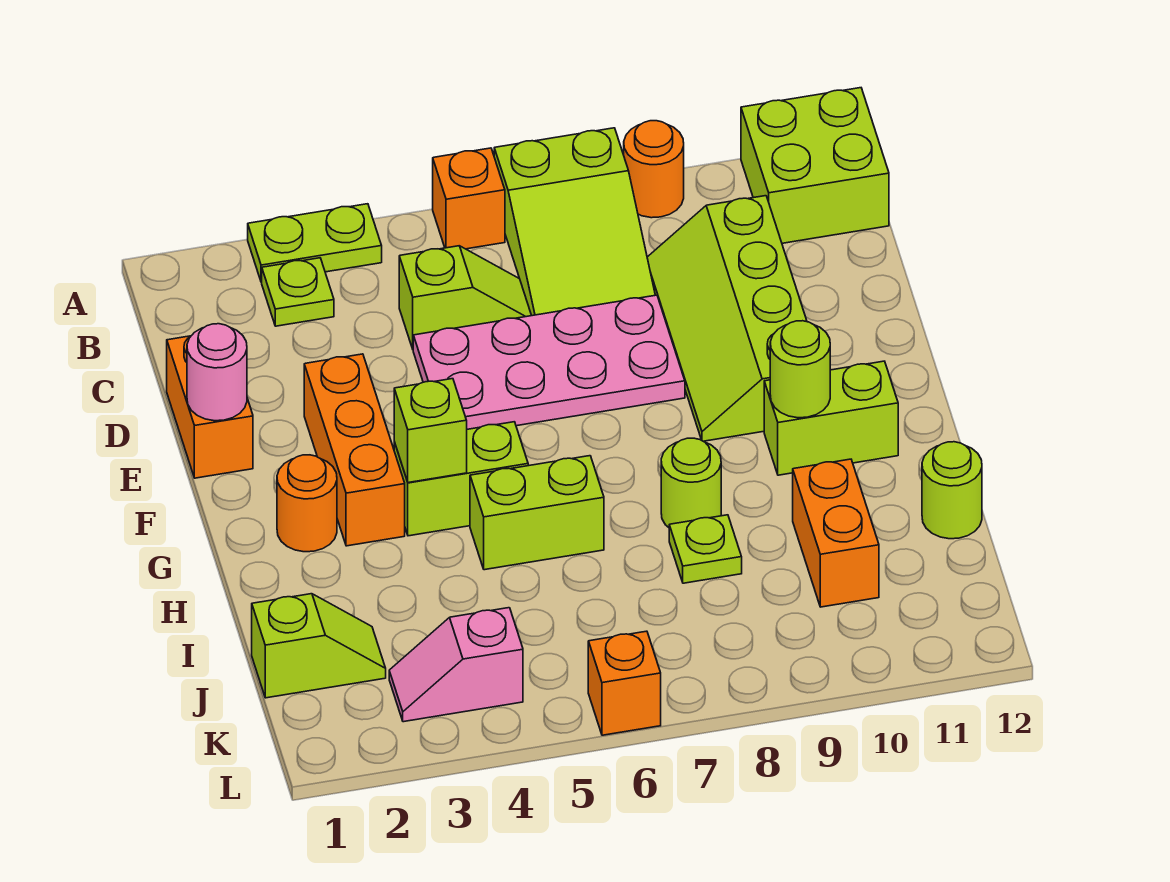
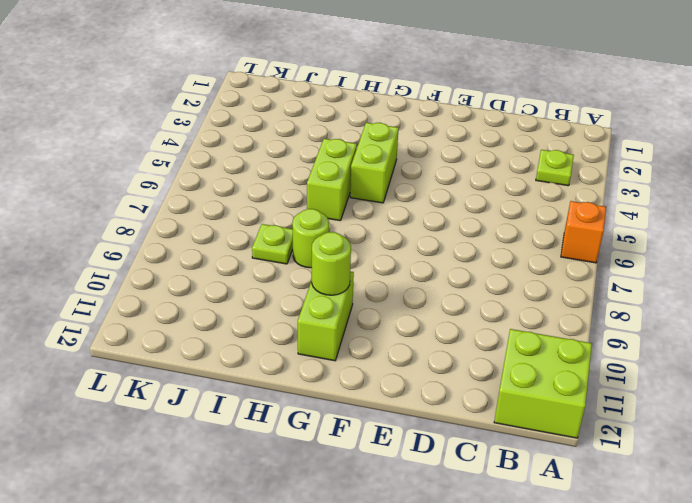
none -> lime plate A3:A4 level 1
none -> lime slope A7:C8 level 1 top A
none -> orange round brick A9 level 1

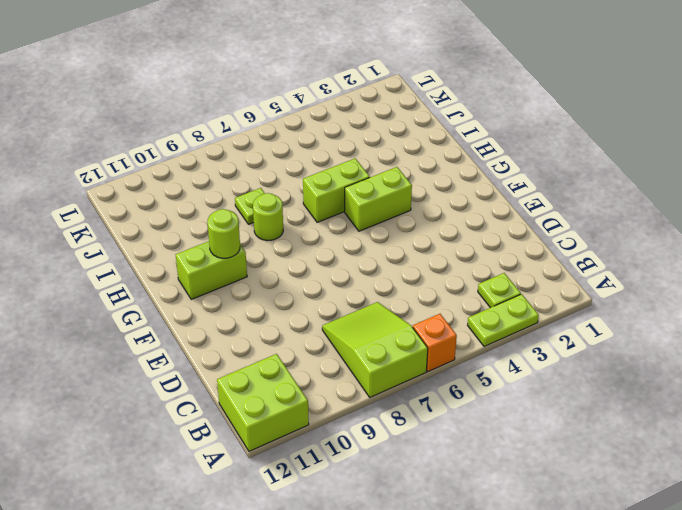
none -> orange round brick A9 level 1
none -> lime slope C5:C6 level 1 top 5
none -> lime slope C9:F10 level 1 top 10

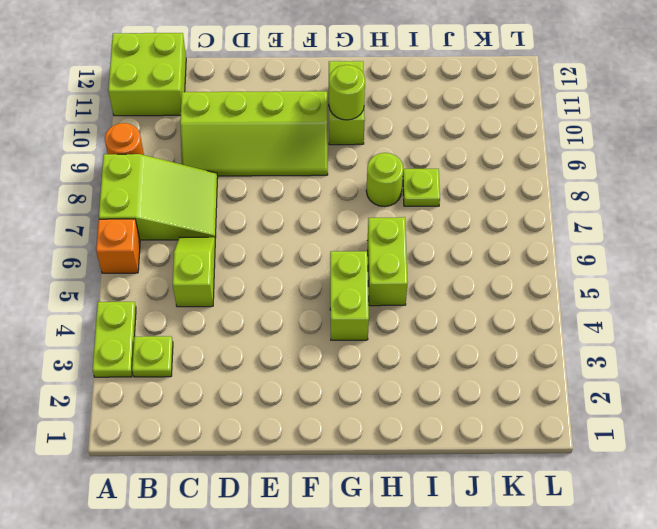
none -> orange brick D1:E1 level 1
none -> pink plate D5:E8 level 1
none -> orange brick E3:G3 level 1

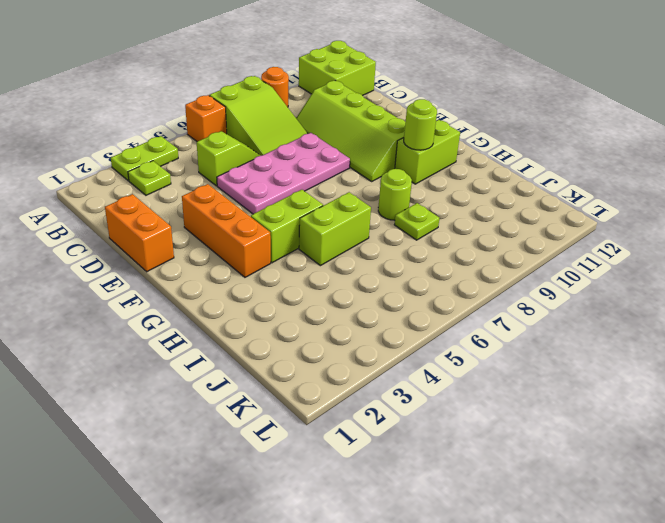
none -> orange round brick G2 level 1
none -> orange brick I10:J10 level 1
none -> lime round brick I12 level 1

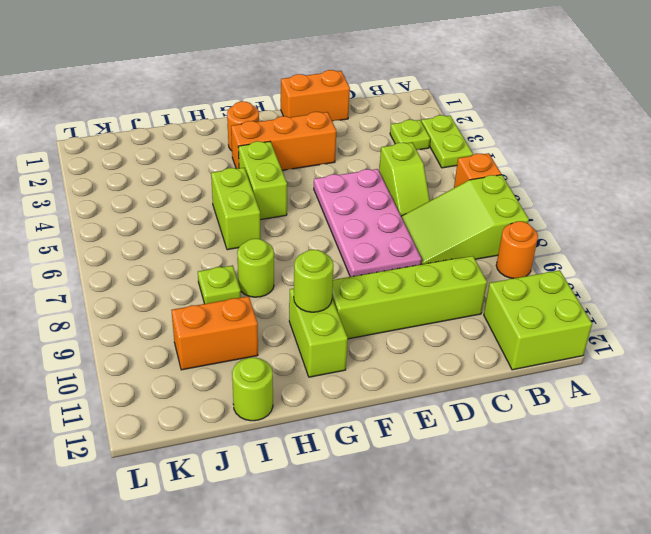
none -> lime slope J1:J2 level 1 top 1
none -> pink slope K3:K4 level 1 top 4
none -> orange brick L6 level 1

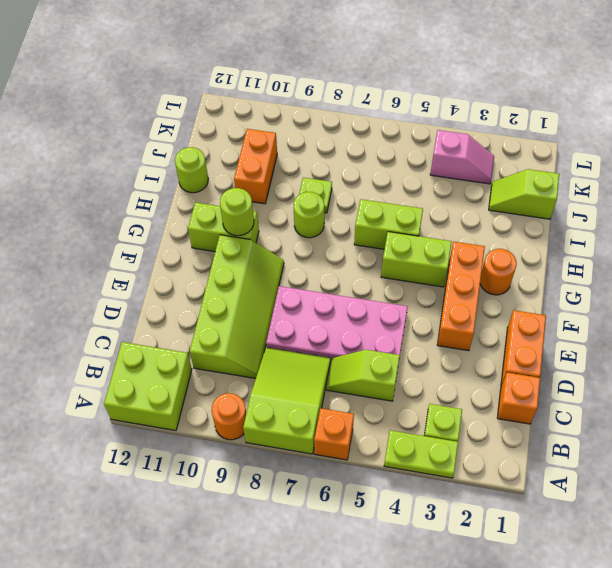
orange brick C1 level 1 -> orange brick L6 level 1
none -> pink round brick E1 level 2
none -> lime brick G4 level 2

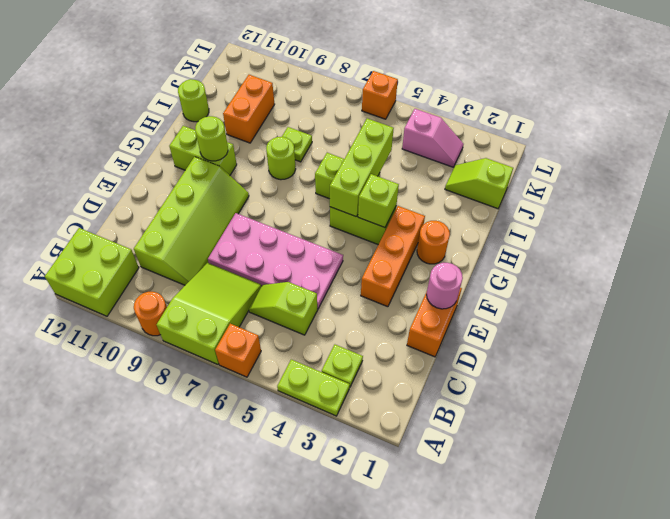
lime brick G5:I5 level 2 -> none

